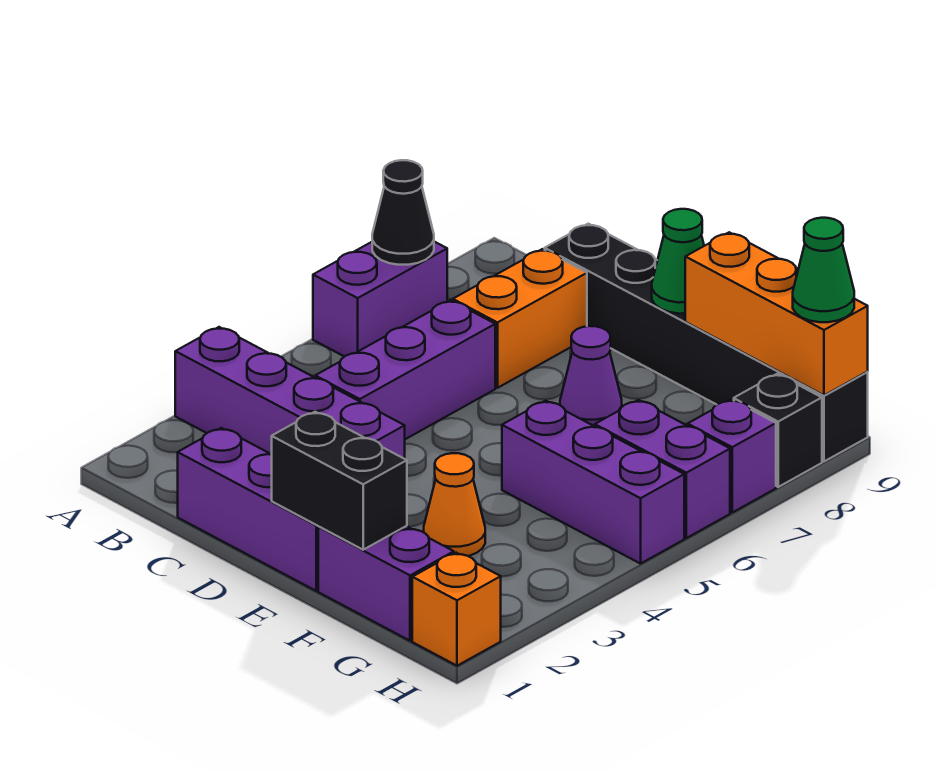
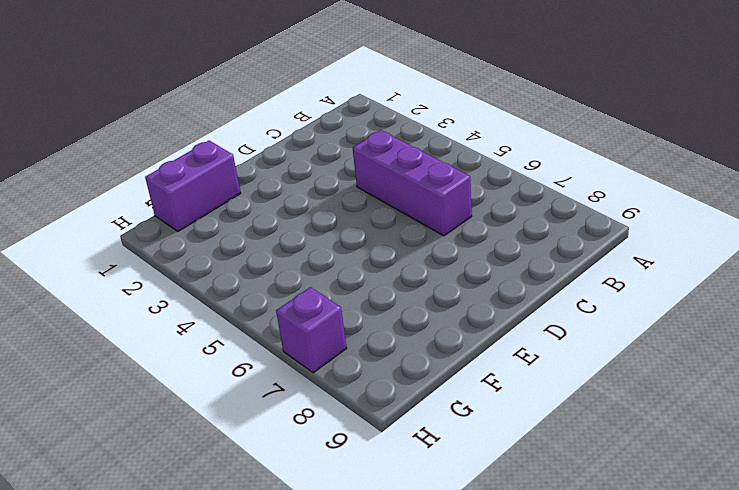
none -> purple brick A3:D3 level 1
none -> purple brick A6:A7 level 1
none -> purple brick C1:E1 level 1

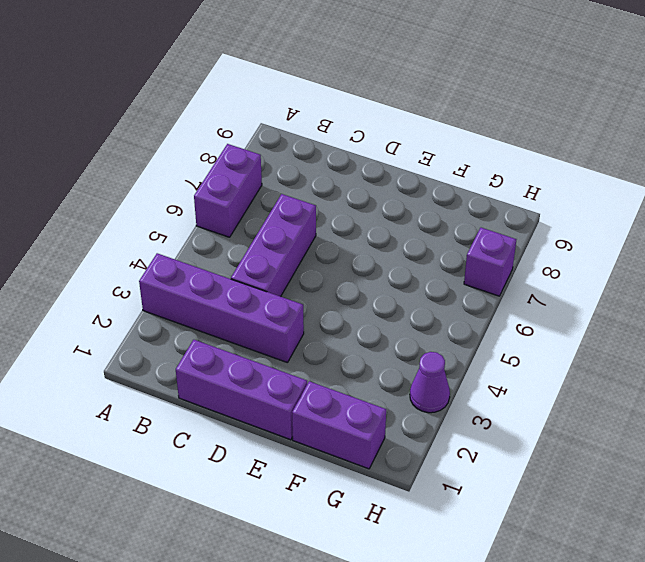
purple cone H3 level 1 -> purple cone E7 level 1
none -> orange brick C7:C8 level 1
none -> black brick C9:H9 level 1
none -> orange cone F3 level 1

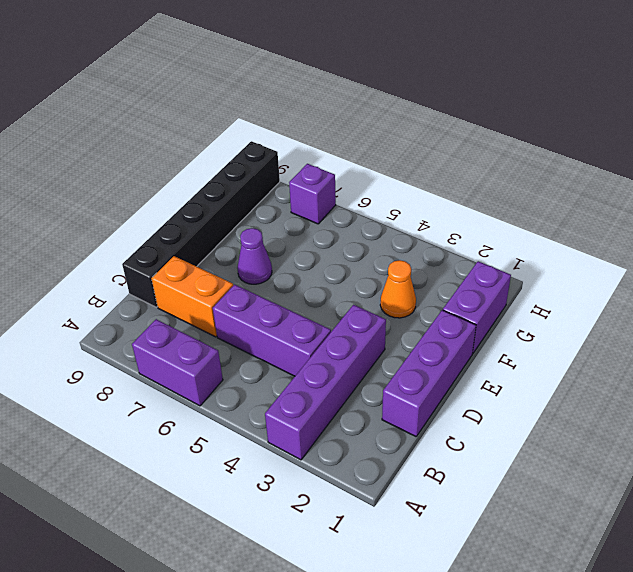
none -> purple brick F5:H5 level 1
none -> purple brick G6:H6 level 1
none -> orange brick H1 level 1

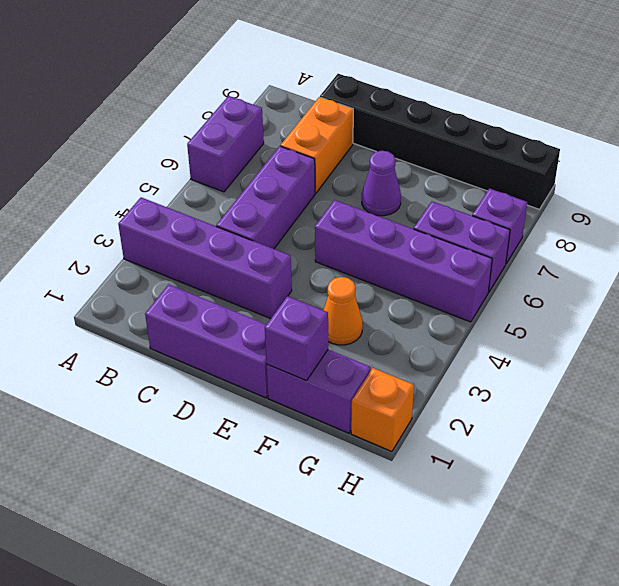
purple brick E5:H5 level 1 -> purple brick F5:H5 level 1
purple brick F1 level 2 -> black brick E1:F1 level 2
none -> black brick H8 level 1
none -> black cone A7 level 2
none -> green cone E9 level 2

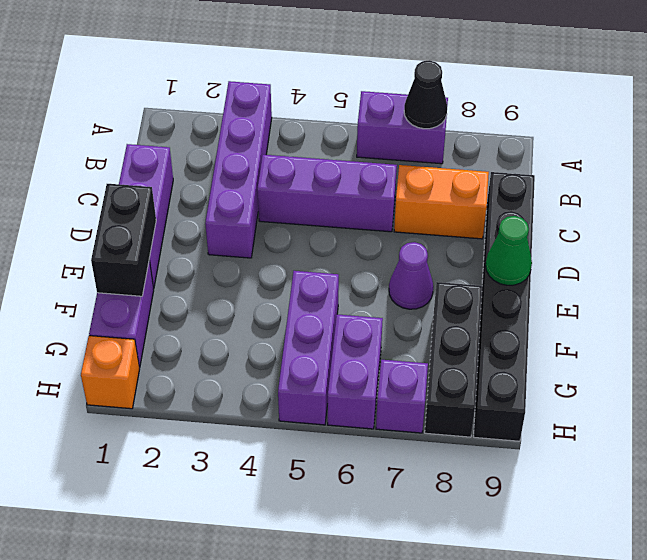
black brick F8:H8 level 1 -> black brick H8 level 1
none -> orange cone F3 level 1
none -> orange brick F9:H9 level 2
none -> green cone H9 level 3

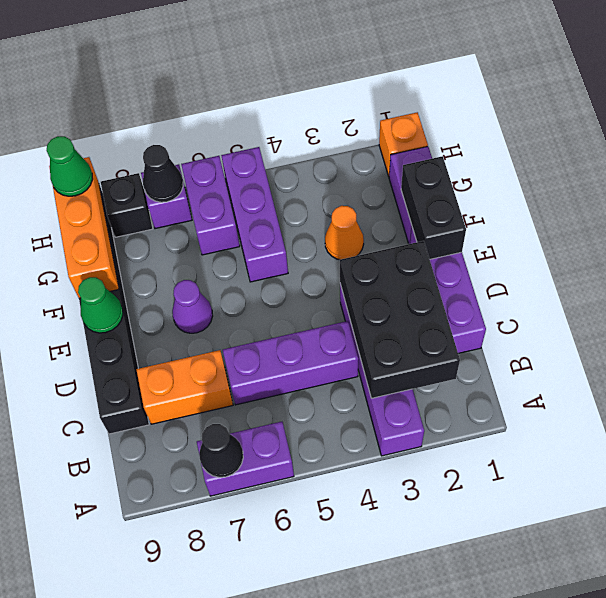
black brick B2:D3 level 2 -> none
black cone H7 level 2 -> none

